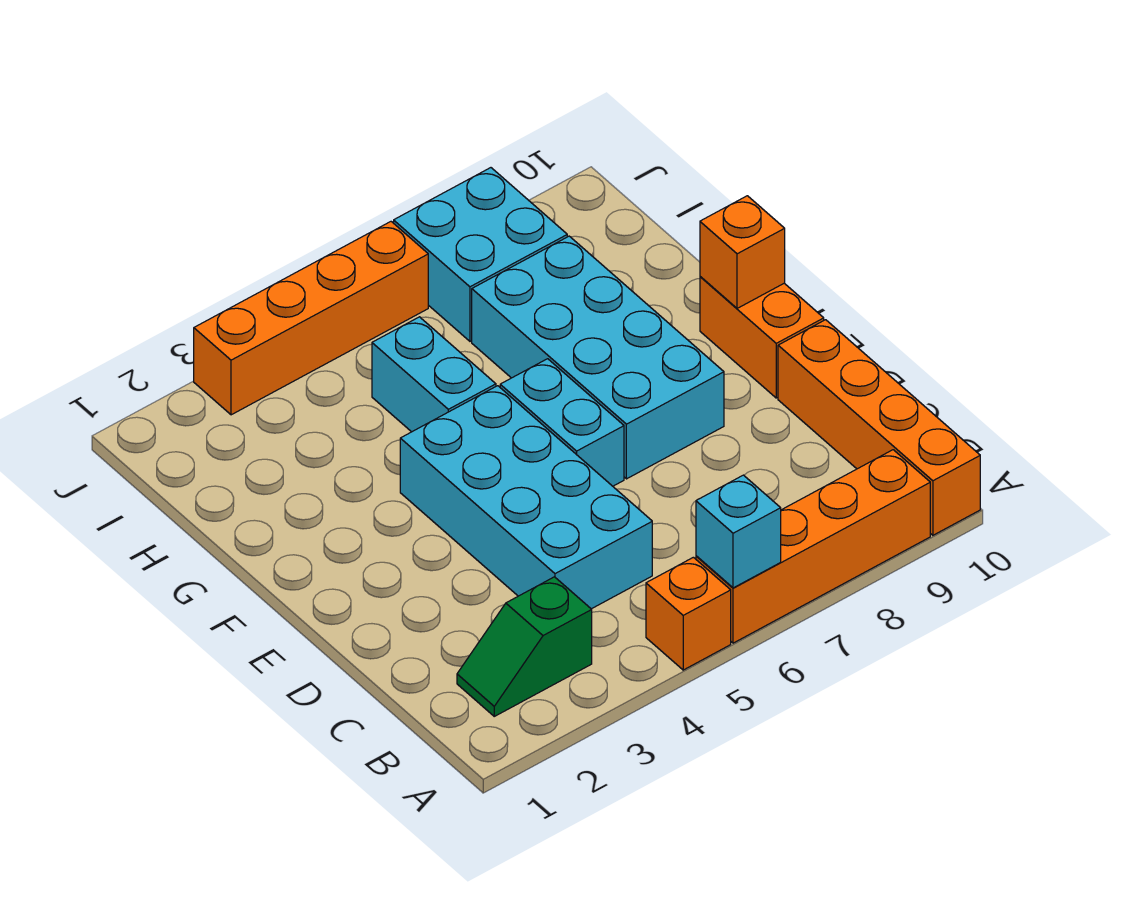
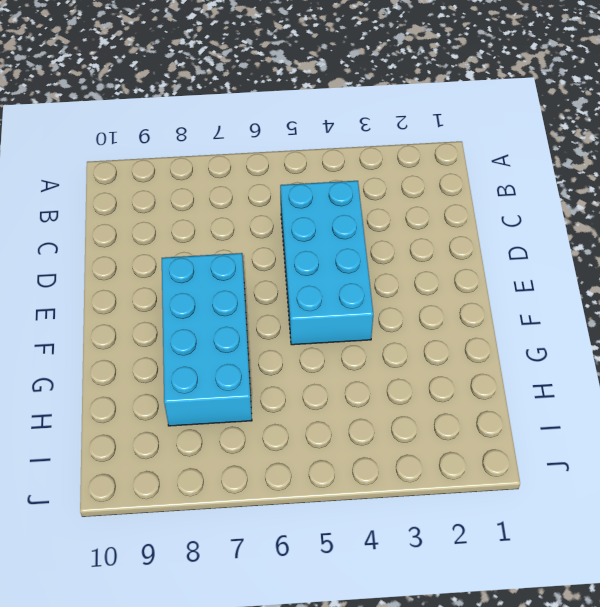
none -> orange brick A5 level 1
none -> orange brick A6:A9 level 1
none -> orange brick A10:D10 level 1

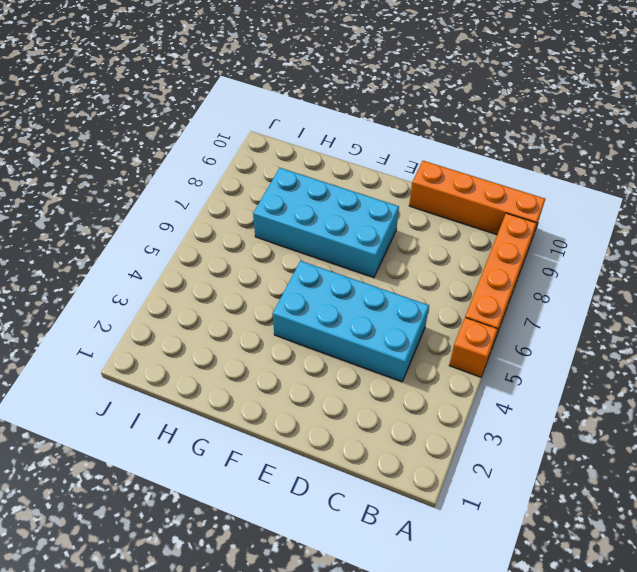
none -> green slope B2:B3 level 1 top 3
none -> cyan brick E6:F6 level 1
none -> orange brick E10:F10 level 1

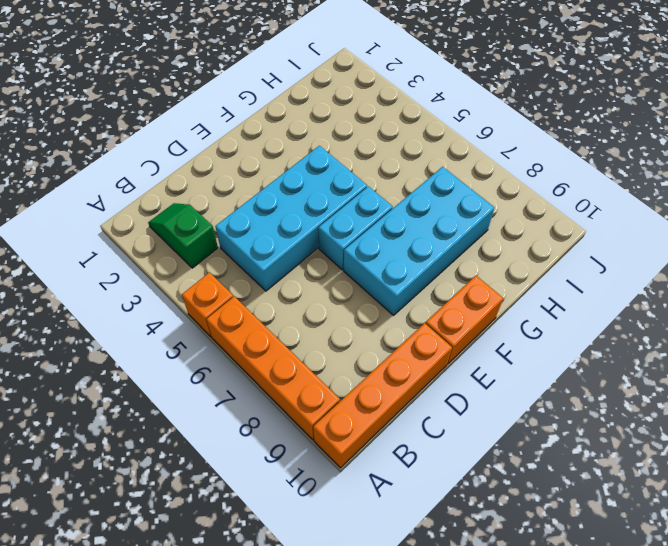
none -> cyan brick G5:H5 level 1
none -> cyan brick I7:J8 level 1
none -> orange brick J3:J6 level 1

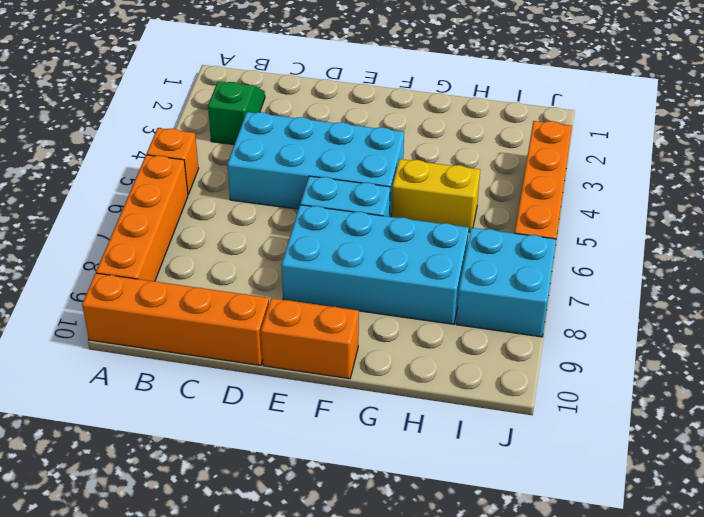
yellow brick G5:H5 level 1 -> cyan brick G5:H5 level 1
none -> cyan brick A6 level 2
none -> orange brick F10 level 2

